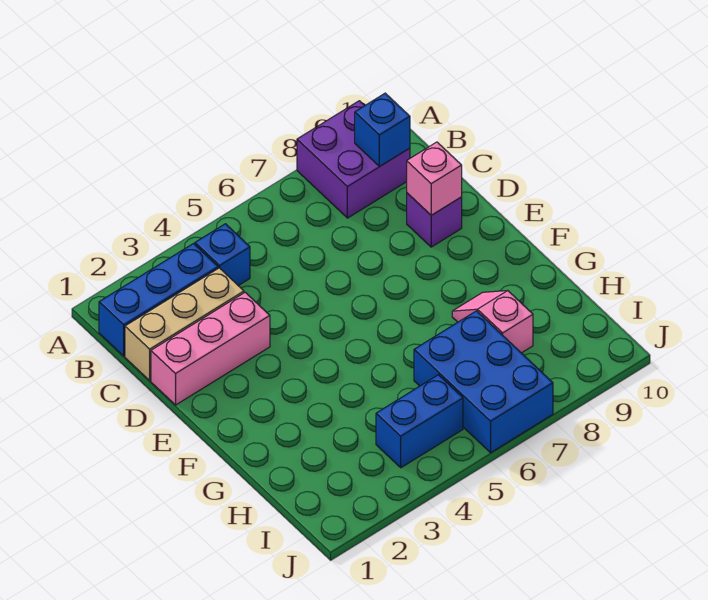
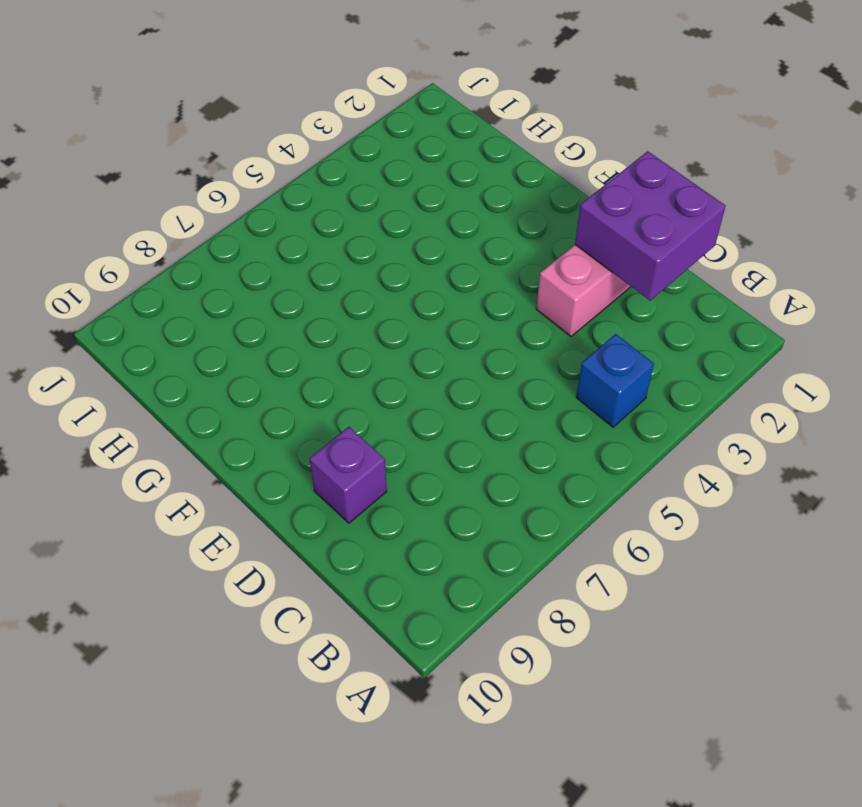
purple brick C1:D2 level 2 -> purple brick A8:B9 level 1
none -> blue brick B1:B3 level 1
none -> tan brick C1:C3 level 1

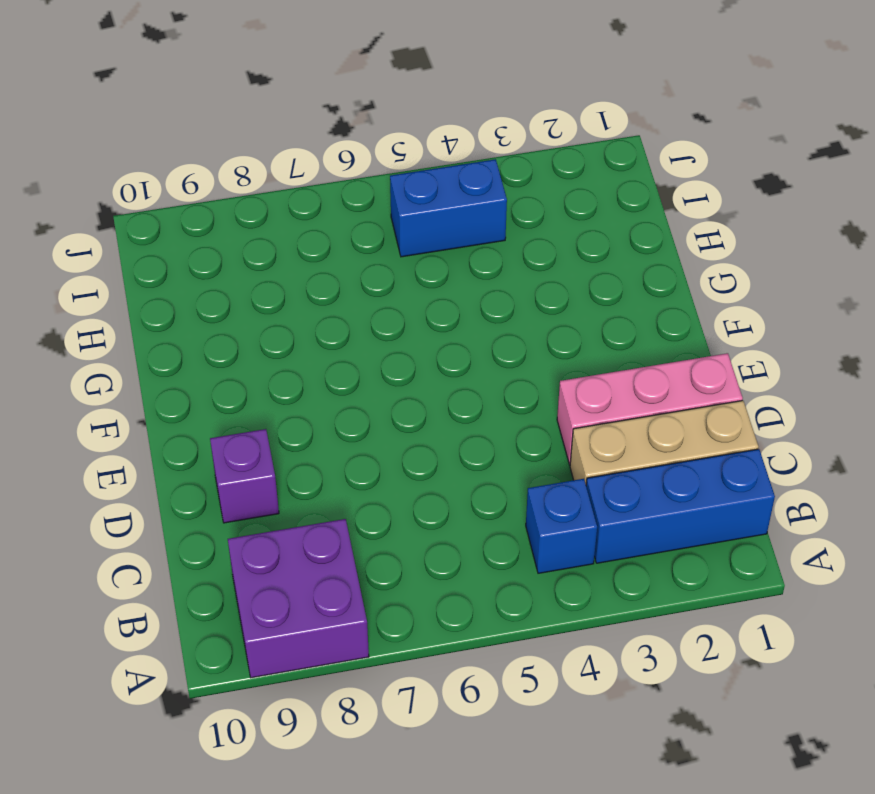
none -> pink slope G8:H8 level 1 top H
none -> blue brick H6:J7 level 1

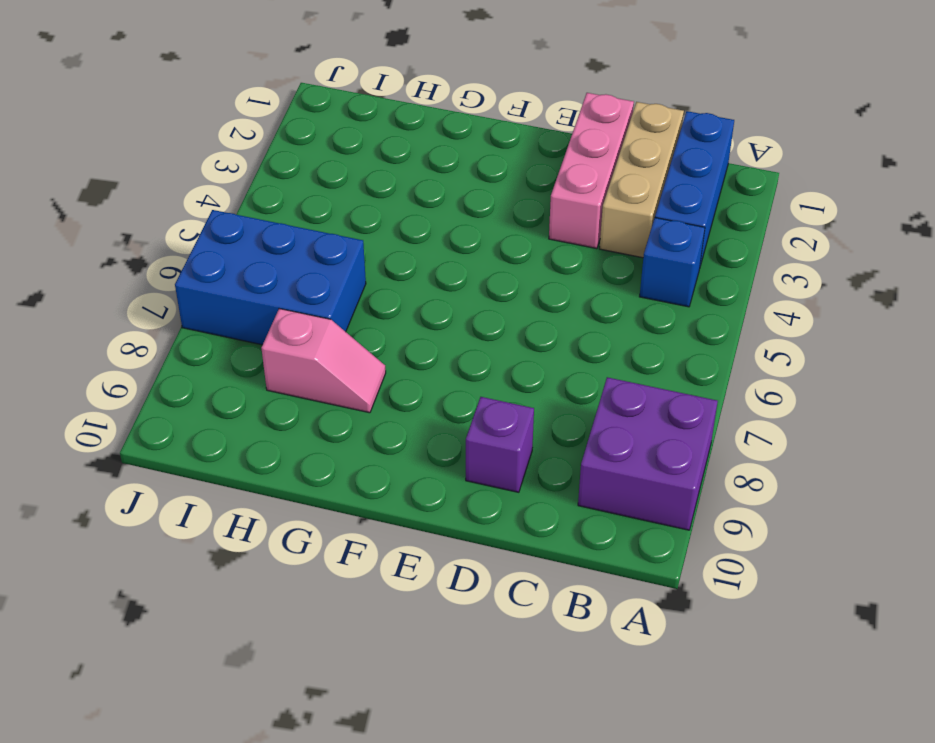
none -> blue brick I4:I5 level 1
none -> blue brick B9 level 2

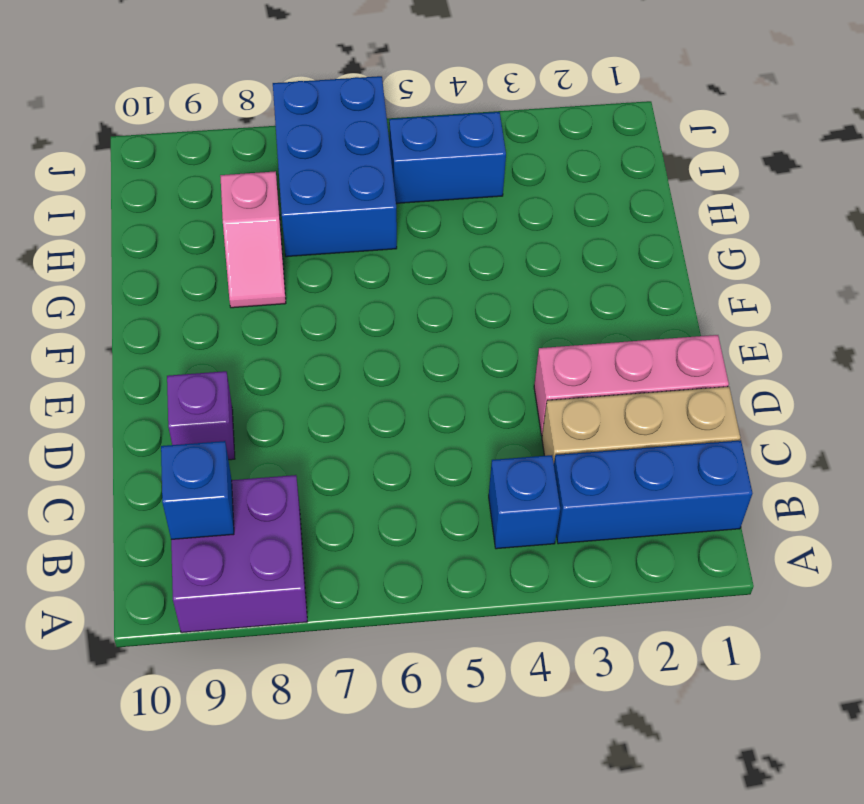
none -> pink brick D9 level 2

